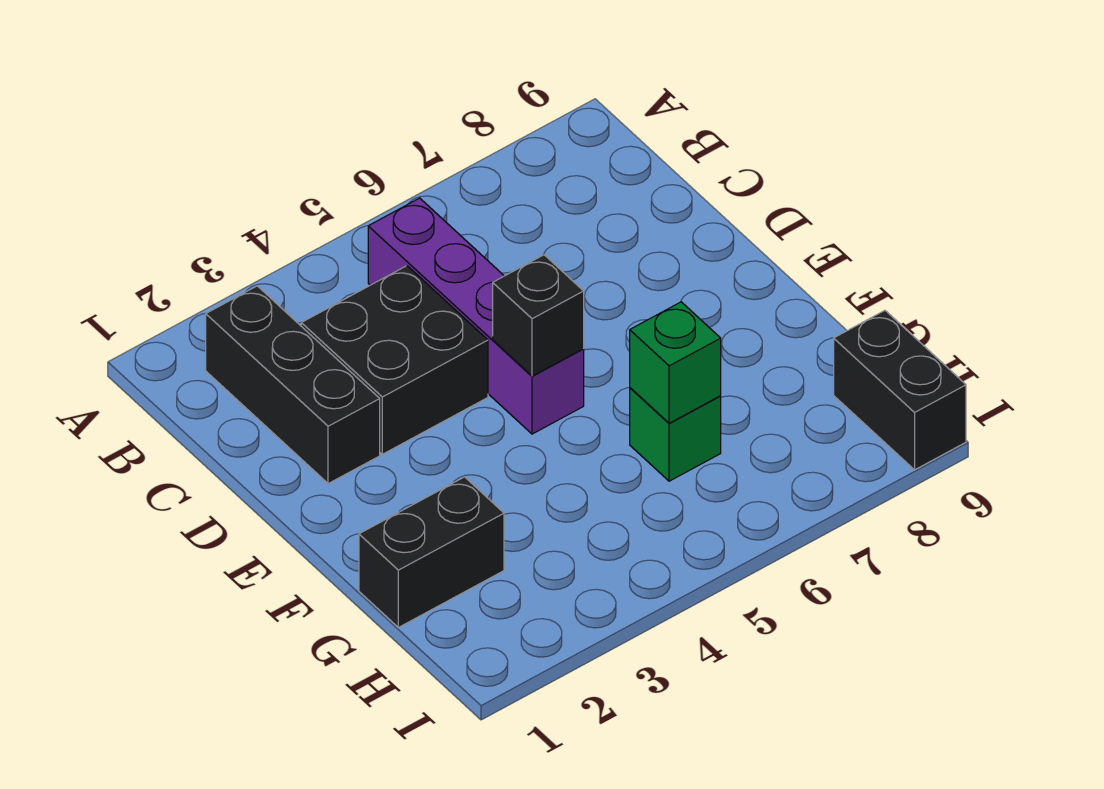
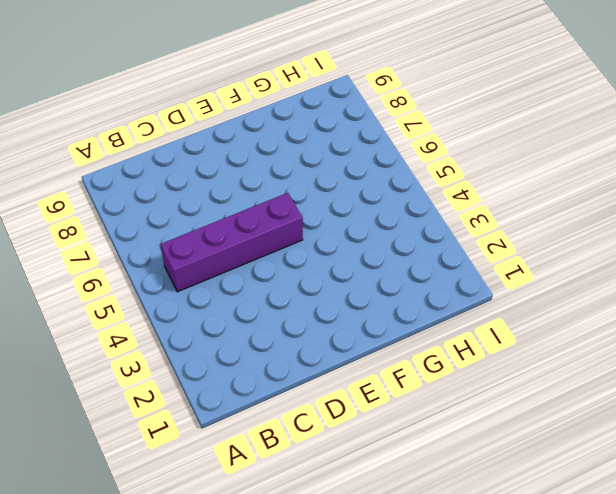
none -> black brick B2:D2 level 1
none -> black brick C3:D4 level 1

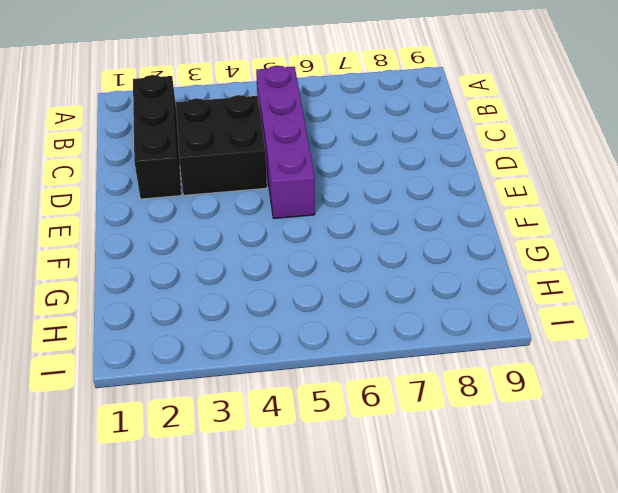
none -> black brick G1:G2 level 1
none -> green brick G6 level 1

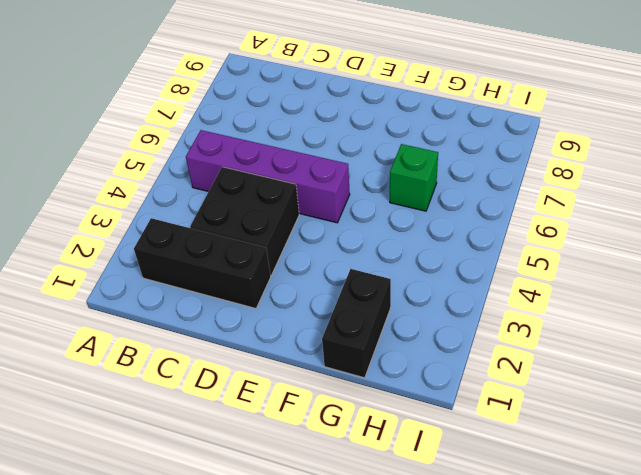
none -> black brick H9:I9 level 1
none -> black brick E5 level 2

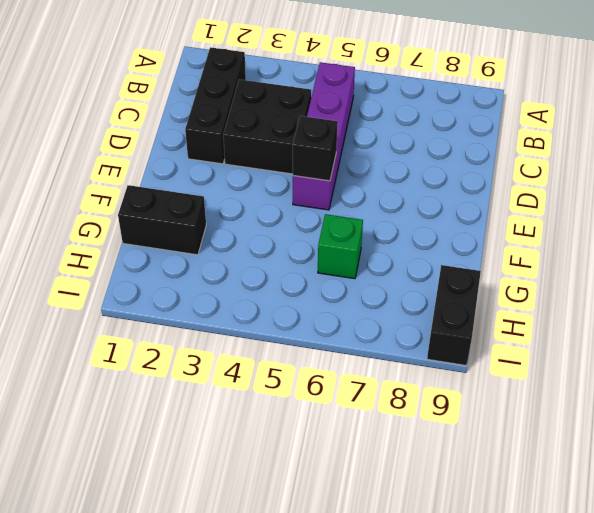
none -> green brick G6 level 2

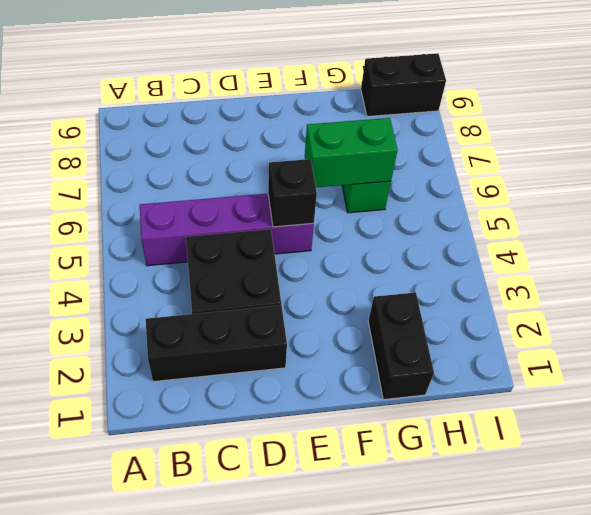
green brick F6:G6 level 2 -> green brick G6 level 2

